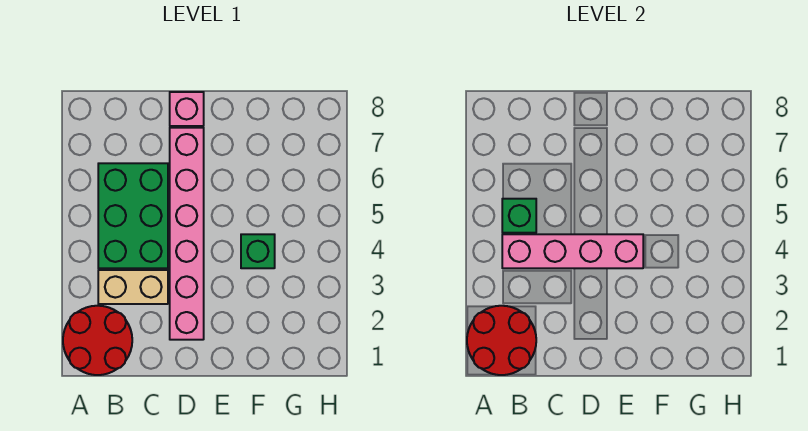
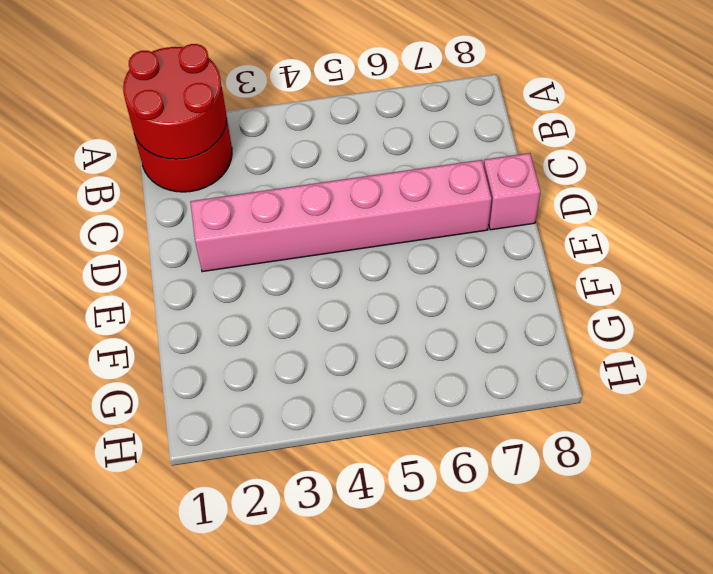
none -> tan brick B3:C3 level 1
none -> green brick B4:C6 level 1

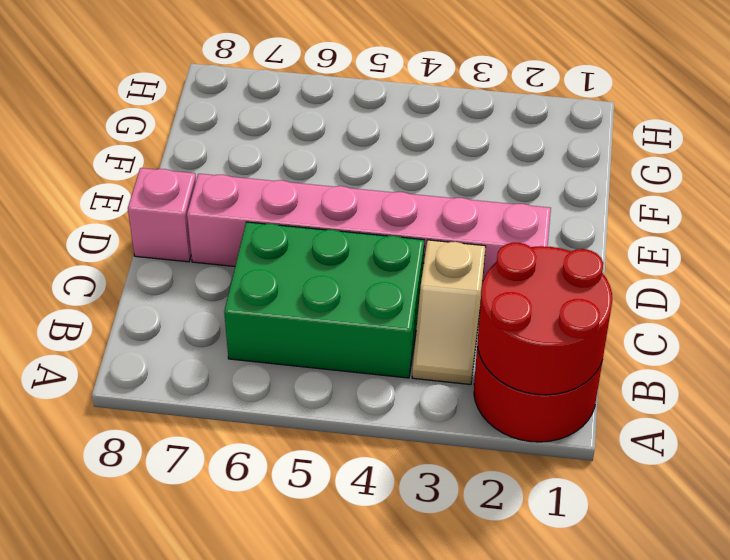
tan slope B3:C3 level 1 top C -> tan brick B3:C3 level 1
none -> green brick F4 level 1
none -> pink brick B4:E4 level 2

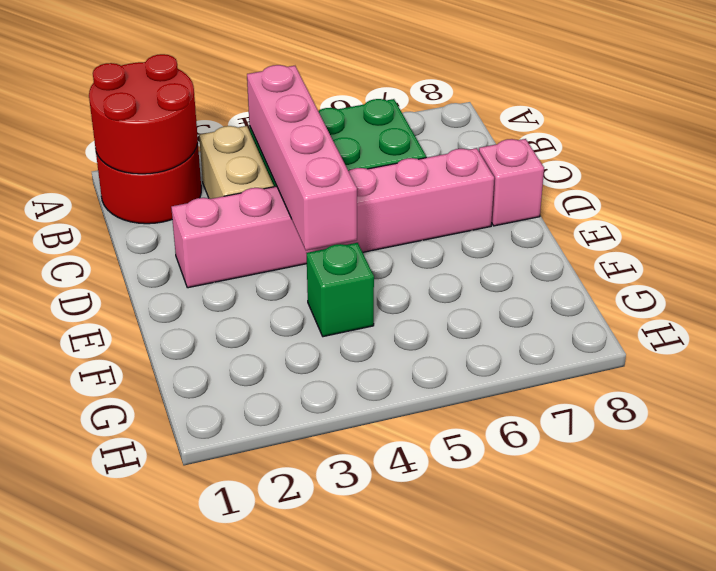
none -> green brick B5 level 2

